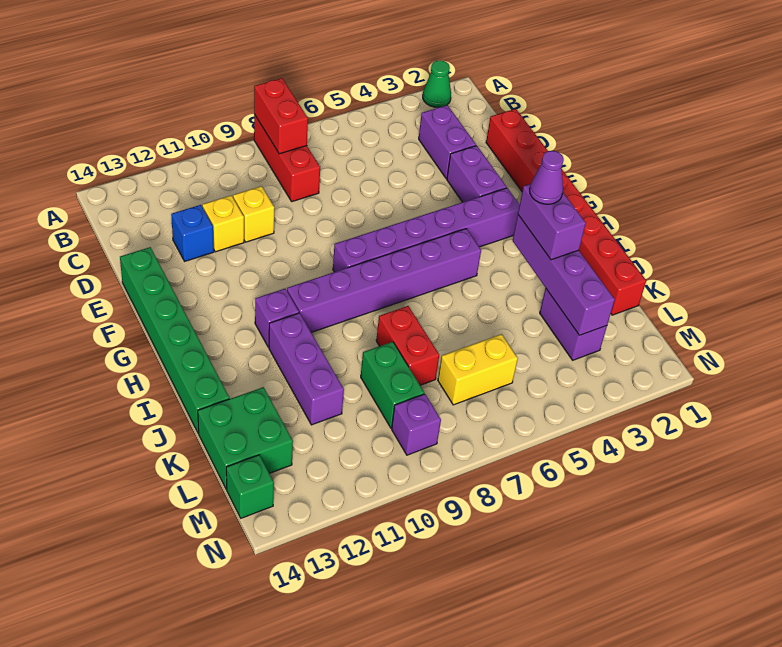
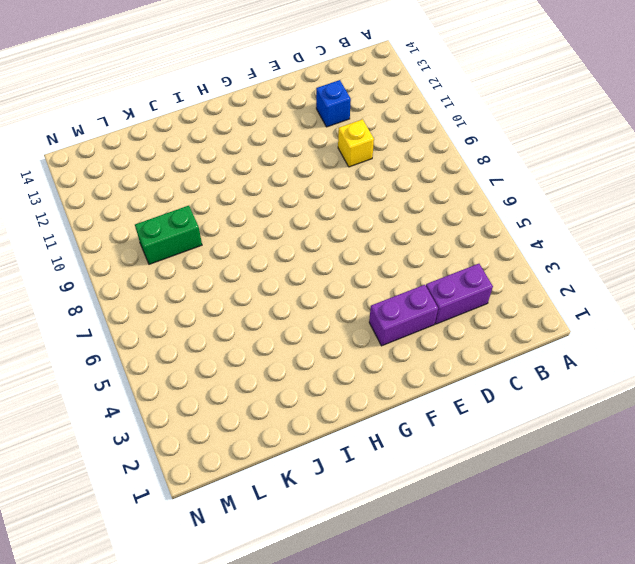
none -> green cone A2 level 1
none -> red brick A8:C8 level 1
none -> red brick D1:K1 level 1

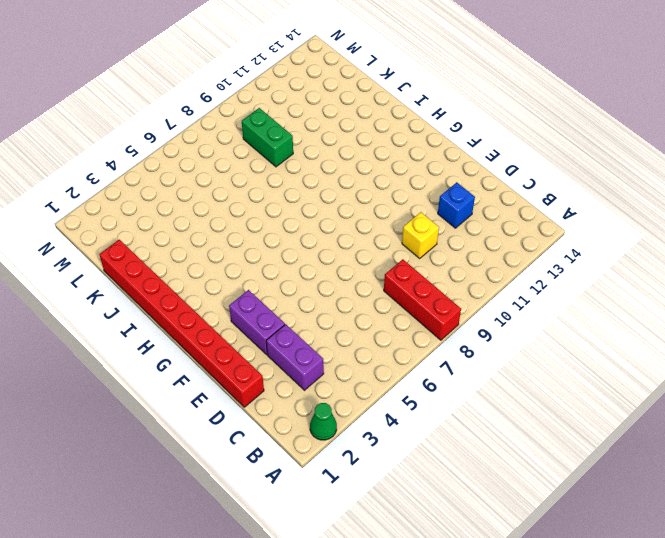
none -> yellow brick D11 level 1
none -> green brick E14:J14 level 1
none -> purple brick G3:G8 level 1

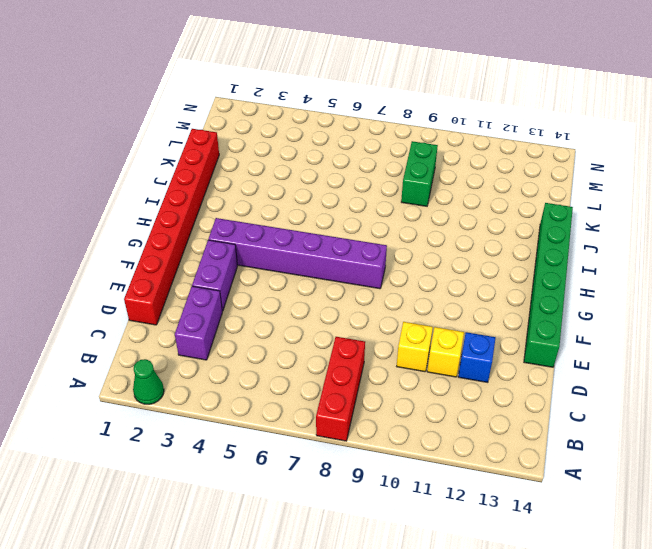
none -> purple brick H5:H10 level 1
none -> purple brick H11 level 1
none -> purple brick I11:K11 level 1

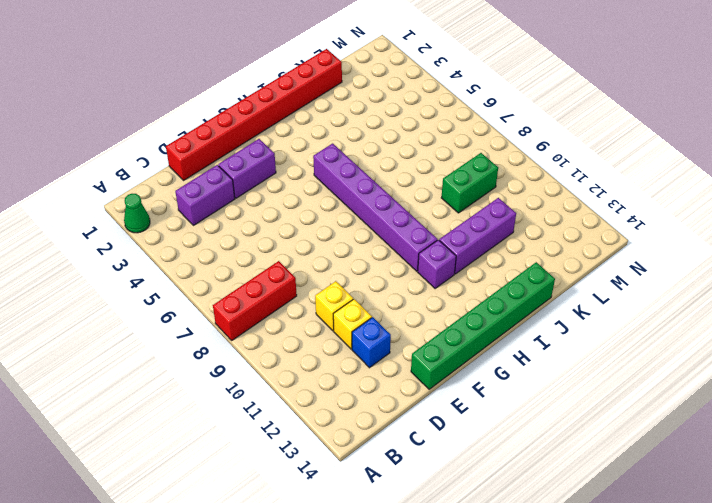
none -> purple brick G3:G8 level 1
none -> red brick J8:K8 level 1
none -> purple brick K3:L3 level 1

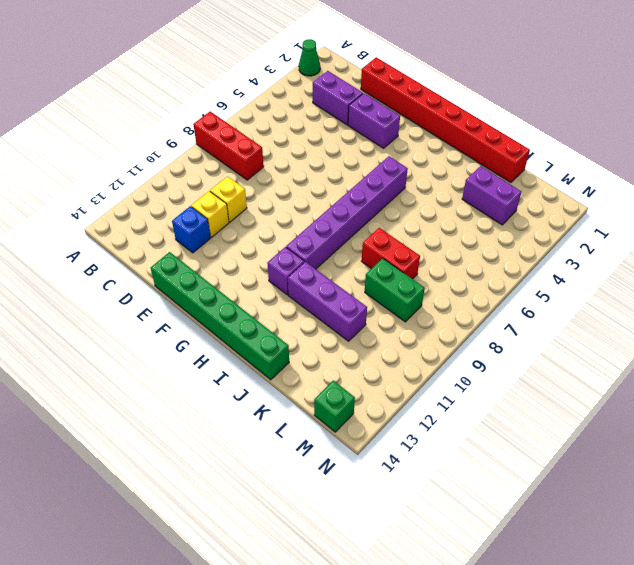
none -> purple brick G3:G8 level 1
none -> green brick K13:L14 level 1
none -> yellow brick L6:L7 level 1

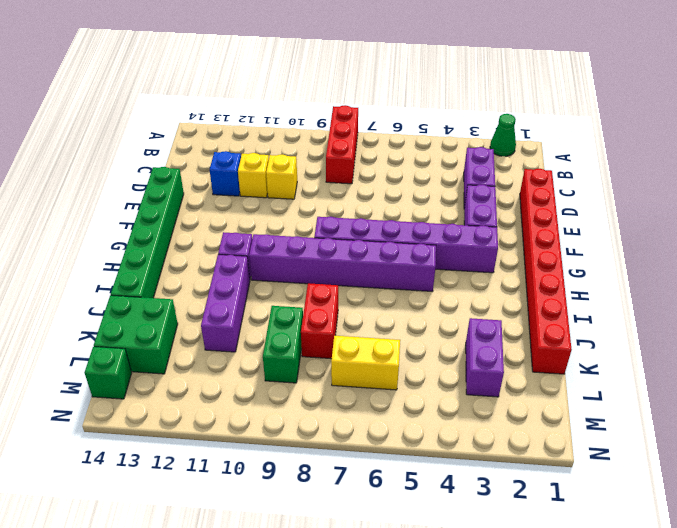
none -> purple brick M9 level 1
none -> red brick A8:B8 level 2
none -> purple brick I3:L3 level 2

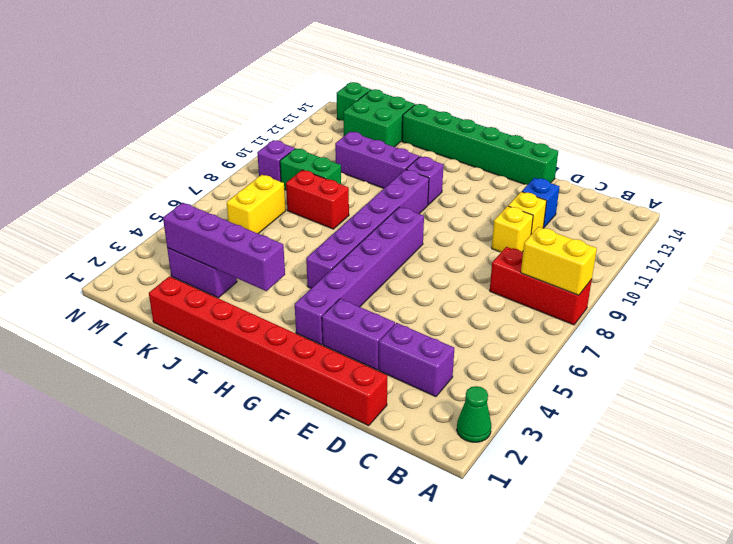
yellow brick A8:B8 level 2 -> red brick A8:B8 level 2
none -> purple brick I3:J3 level 3
none -> purple cone I3 level 4

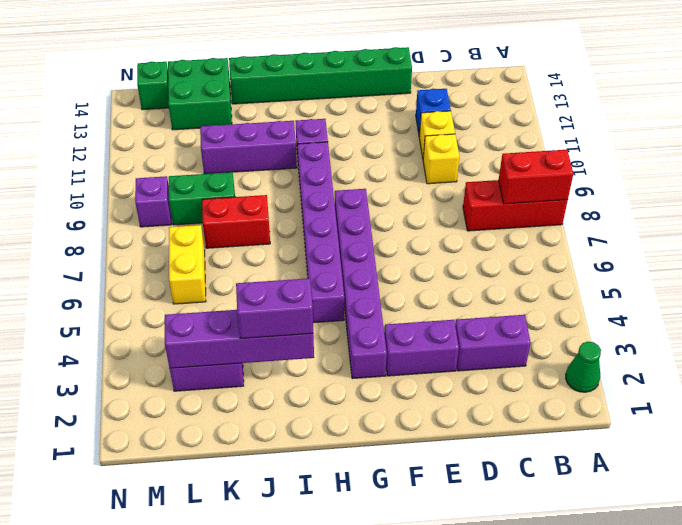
none -> red brick D1:K1 level 1
none -> purple cone I3 level 4

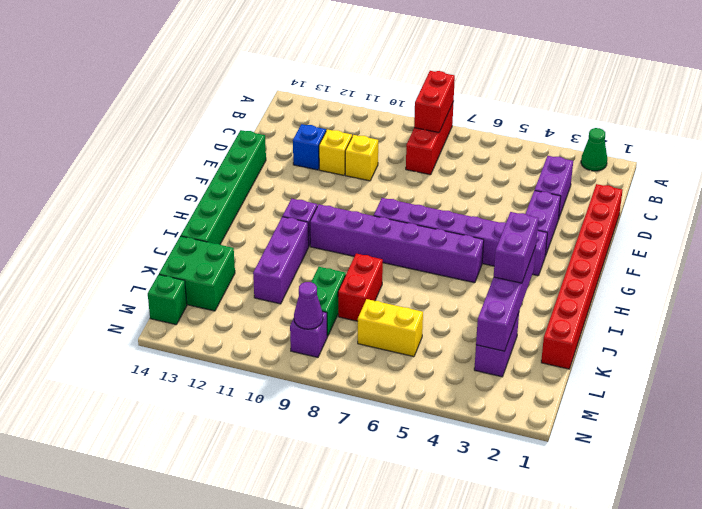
purple cone M9 level 2 -> purple cone I3 level 4

